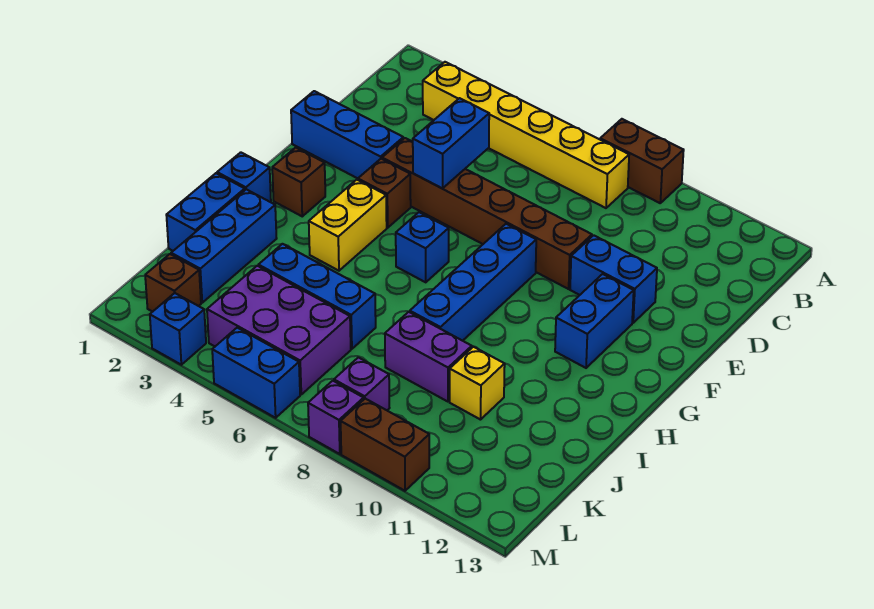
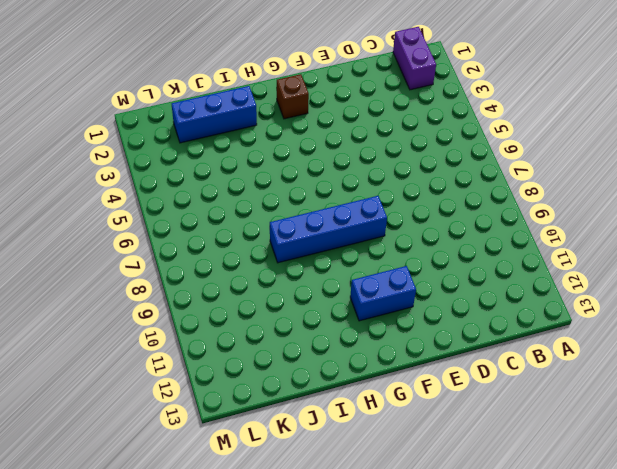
purple brick B1:B2 level 1 -> purple brick J8:J9 level 1
none -> brown brick A8:A9 level 1
none -> yellow brick B3:B8 level 1
none -> blue brick E1:E3 level 1

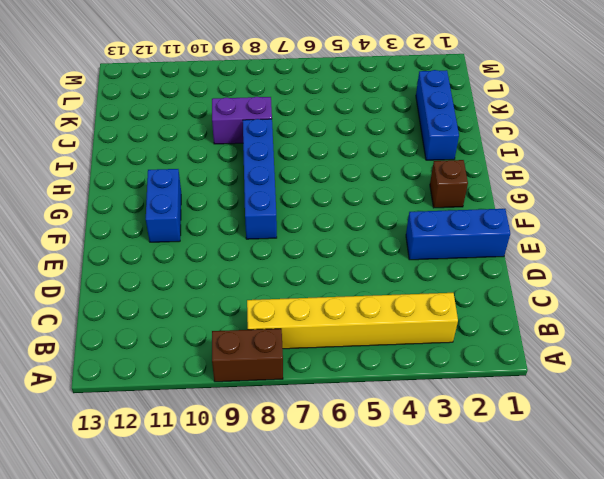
none -> brown brick E4:E9 level 1
none -> blue brick E10:E11 level 1
none -> brown brick F4 level 1

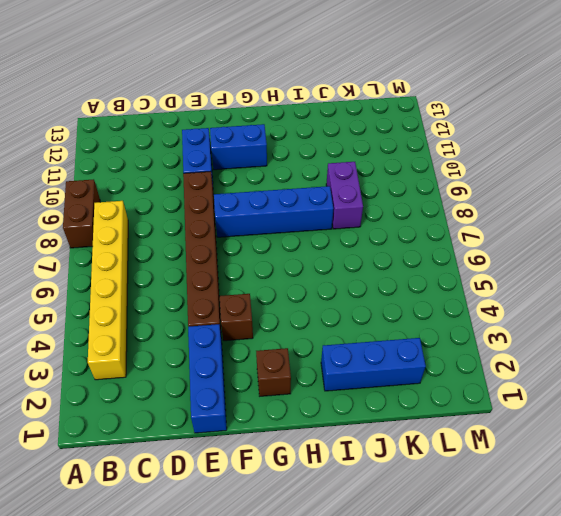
none -> yellow brick G4:H4 level 1
none -> blue brick G6 level 1
none -> blue brick H1 level 1

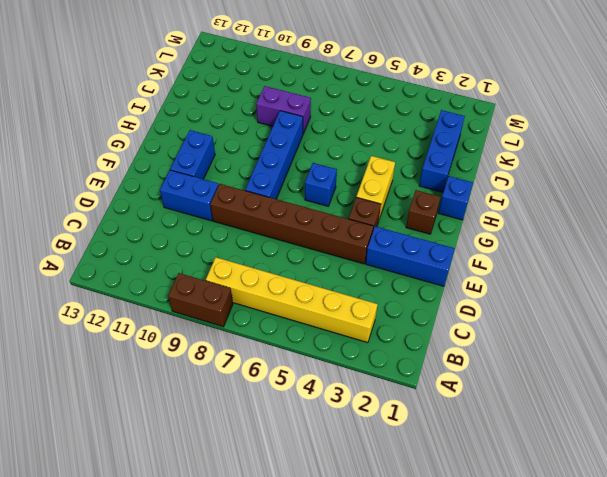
none -> blue brick I1:J1 level 1
none -> blue brick J4:J6 level 1
none -> yellow brick J10 level 1

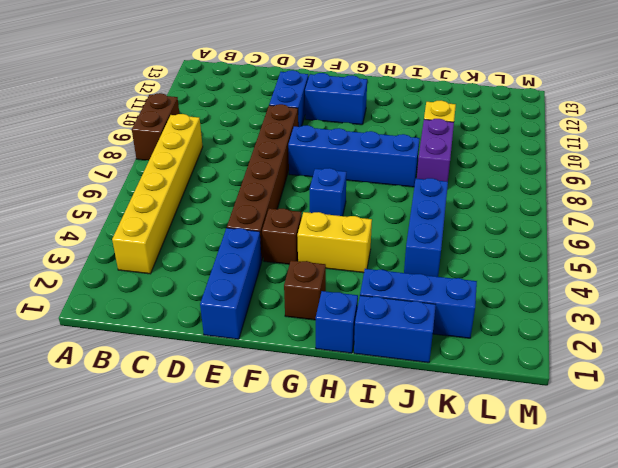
none -> purple brick K4:L6 level 1
none -> brown brick L2 level 1
none -> purple brick L8 level 1

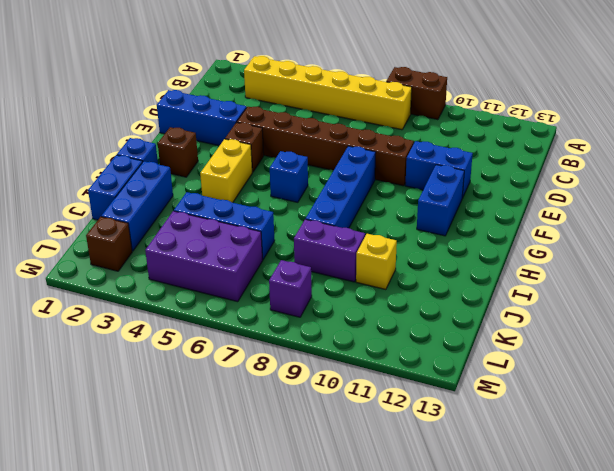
none -> blue brick M3 level 1
none -> blue brick M5:M6 level 1
none -> purple brick M8 level 1

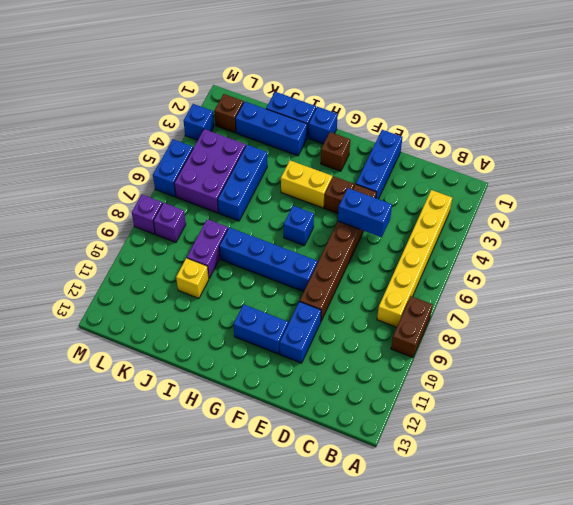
none -> brown brick M9:M10 level 1

